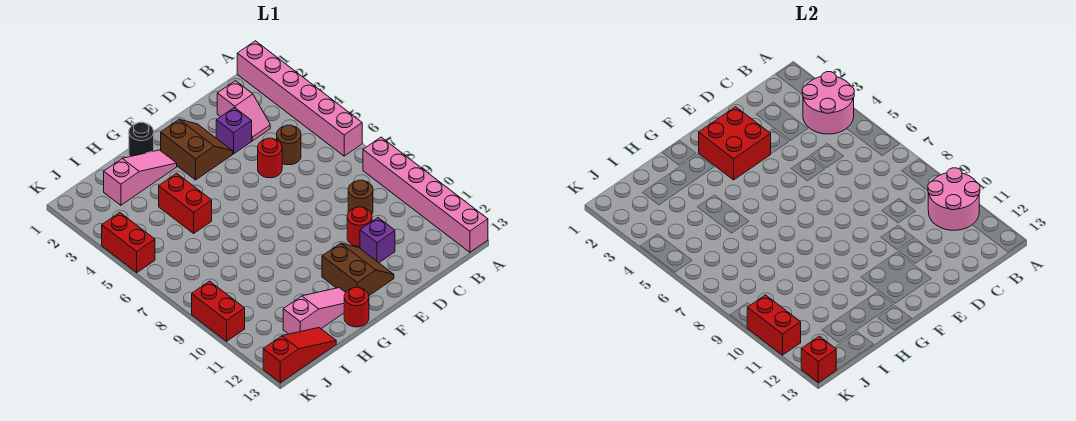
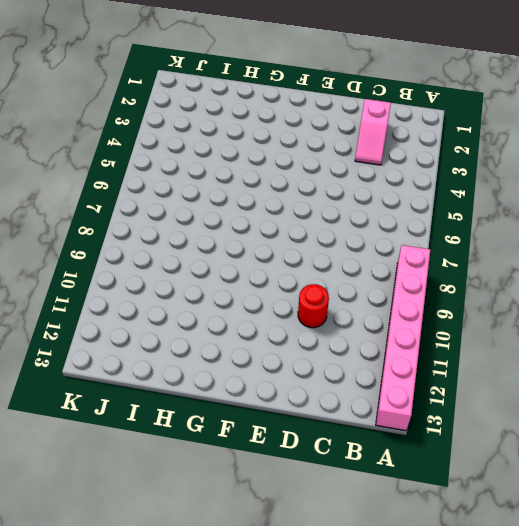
none -> pink brick A1:A6 level 1
none -> brown round brick C5 level 1
none -> brown round brick C9 level 1

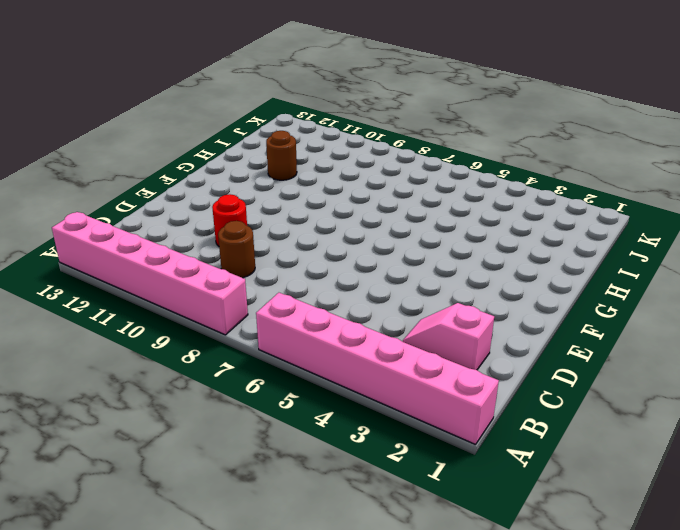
brown round brick H11 level 1 -> brown round brick C5 level 1
none -> purple brick D3 level 1
none -> red round brick D5 level 1
none -> purple brick D11 level 1

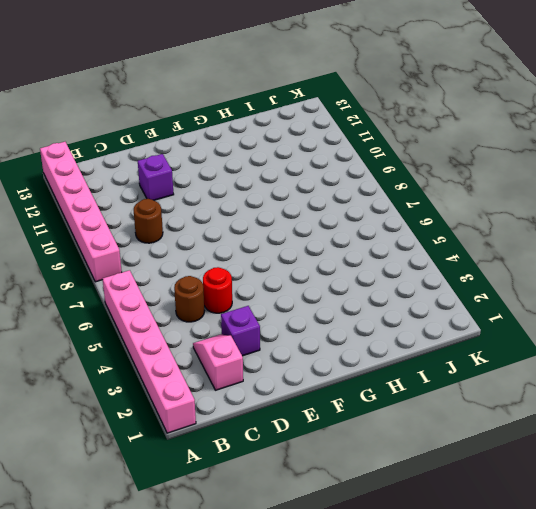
none -> red round brick D10 level 1
none -> brown slope E2:F3 level 1 top F
none -> brown slope E11:F12 level 1 top F

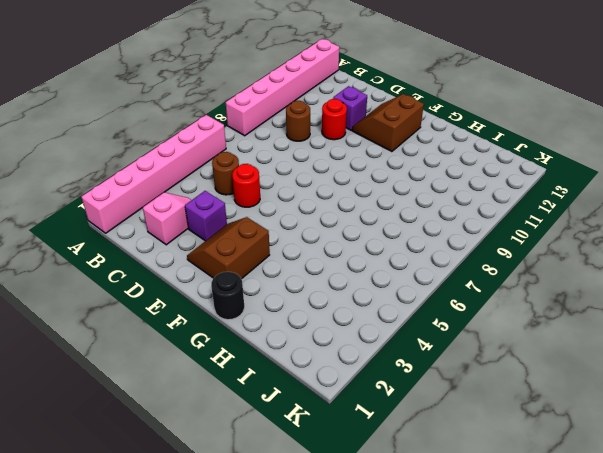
none -> pink slope G2:I2 level 1 top I
none -> pink slope G12:I12 level 1 top I
none -> red round brick G13 level 1

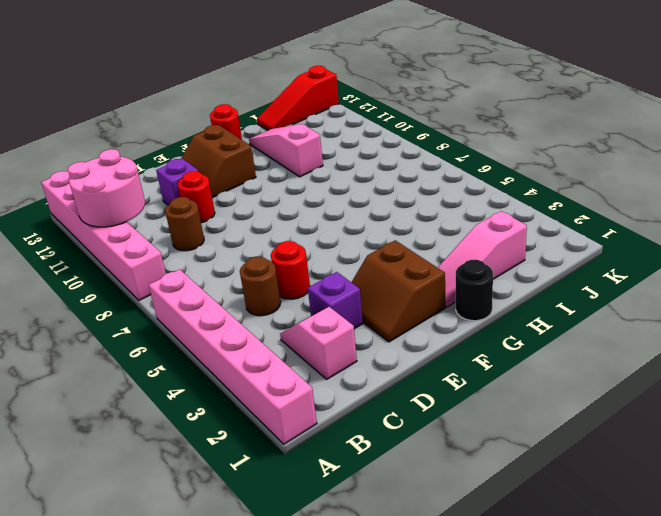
pink slope H10:H12 level 1 top 10 -> pink slope G12:I12 level 1 top I
none -> red brick H4:H5 level 1
none -> red brick K4:K5 level 1
none -> red brick K9:K10 level 1

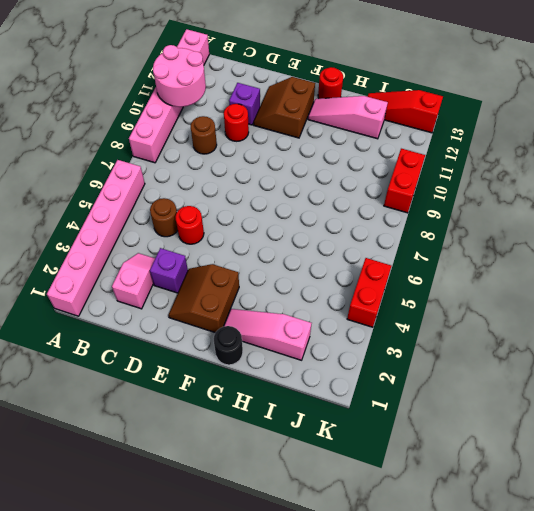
none -> red brick H4:H5 level 1
none -> pink round brick A3:B4 level 2
none -> red brick E2:F3 level 2

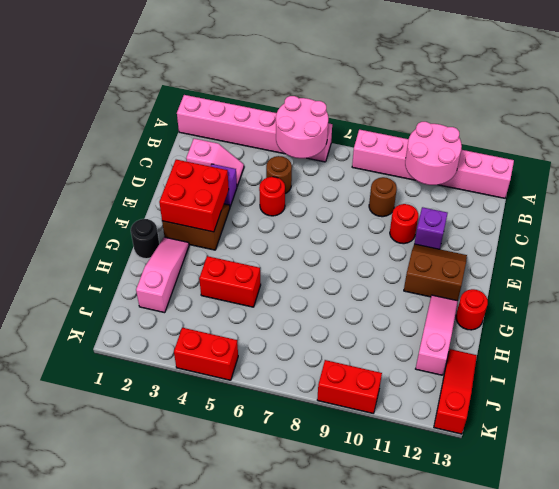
pink round brick A5:B6 level 2 -> pink round brick A3:B4 level 2
none -> red brick K10:K11 level 2
none -> red brick K13 level 2

